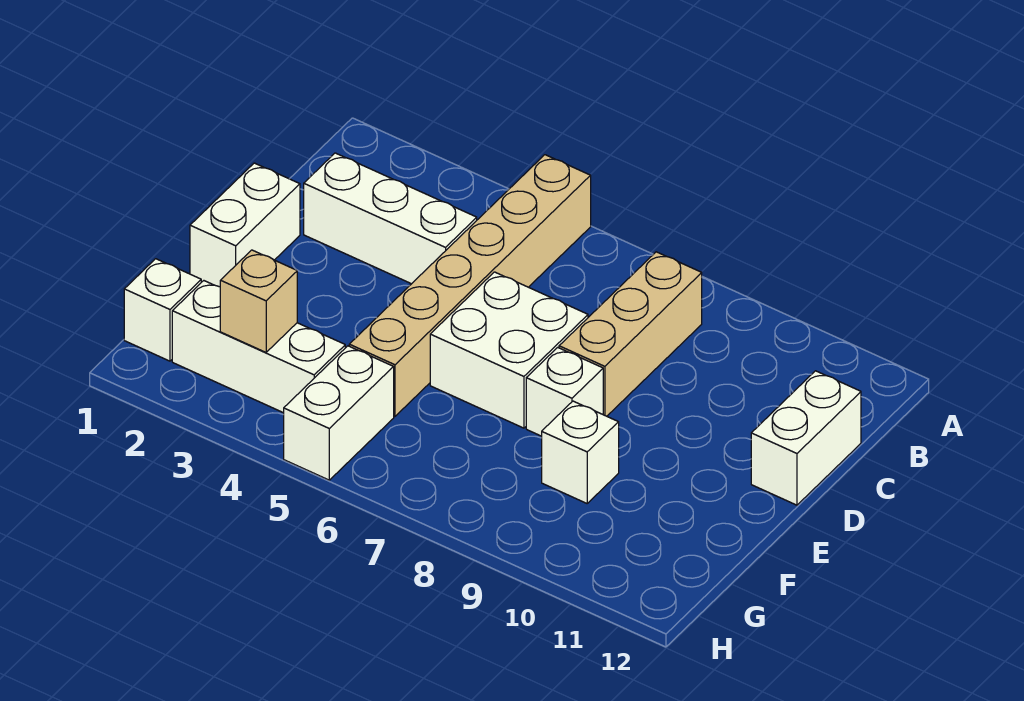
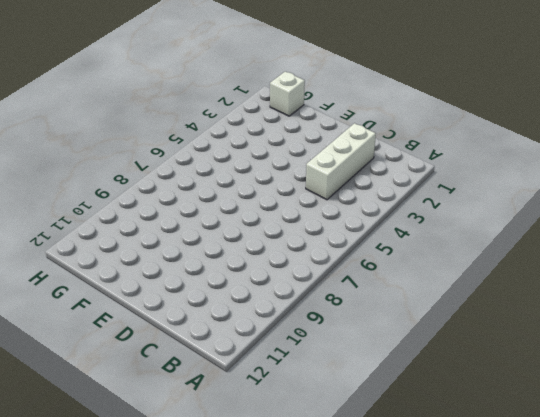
none -> tan brick A5:F5 level 1
none -> tan brick B8:D8 level 1
none -> white brick C12:D12 level 1

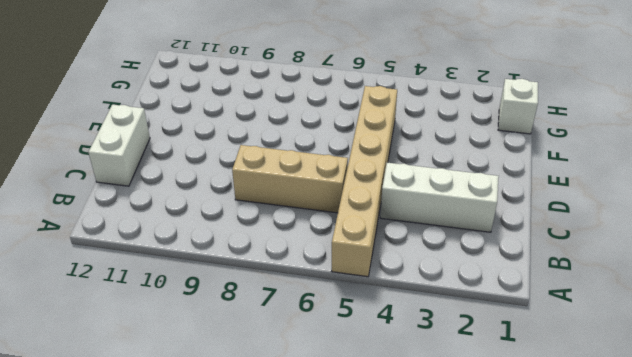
tan brick C6:C8 level 1 -> tan brick B8:D8 level 1
none -> white brick D1:E1 level 1
none -> white brick D6:E7 level 1
none -> white brick E8 level 1

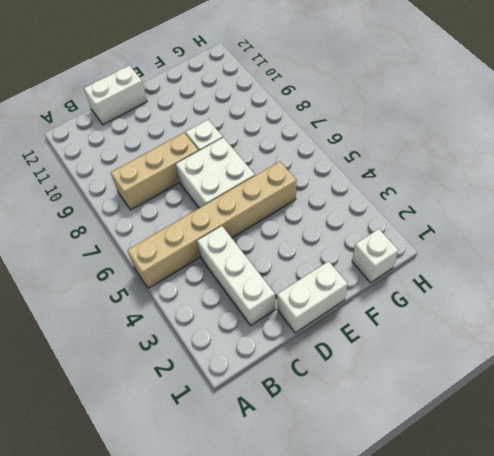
none -> white brick F9 level 1
none -> white brick G2:G4 level 1
none -> white brick G5:H5 level 1

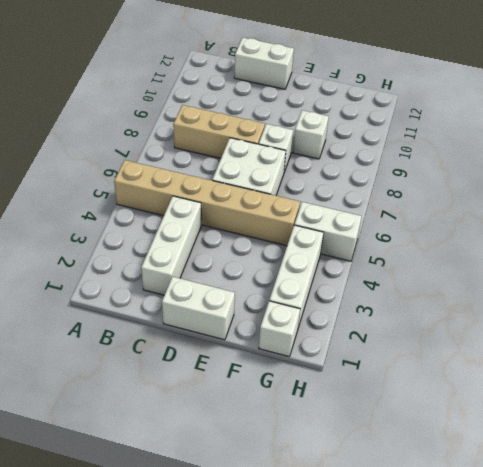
none -> tan brick G3 level 2

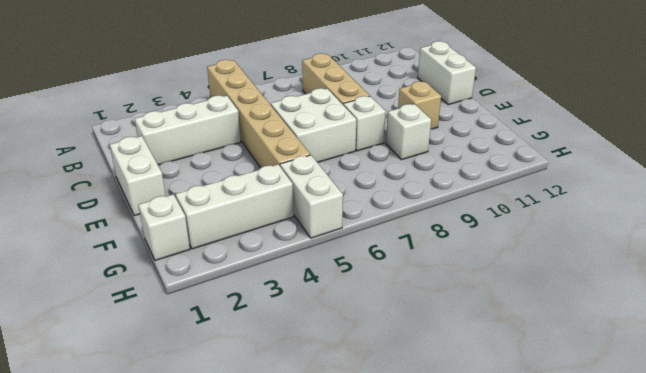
tan brick E10 level 1 -> tan brick G3 level 2

